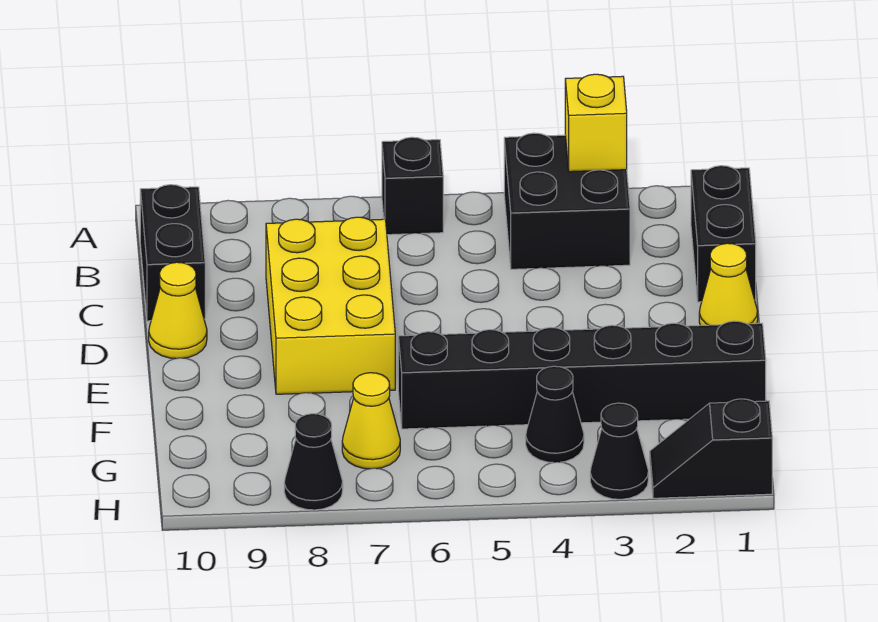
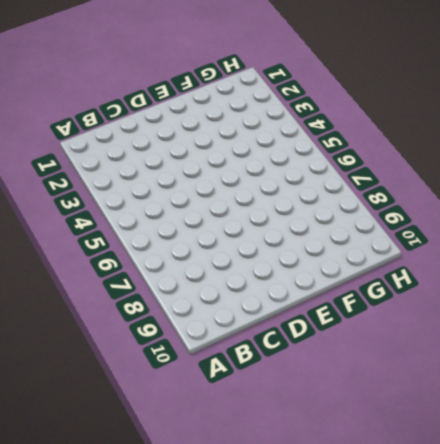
none -> black brick A3:B4 level 1
none -> black brick A6 level 1
none -> black brick B1:C1 level 1

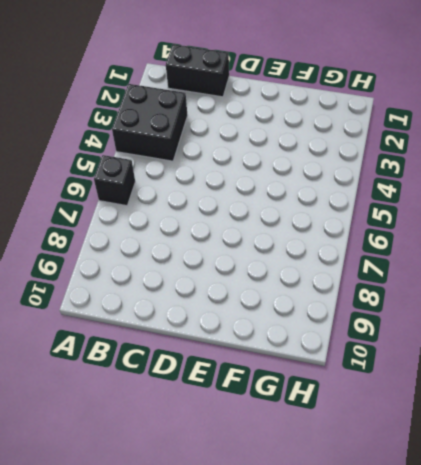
none -> black brick B10:C10 level 1
none -> yellow brick C7:E8 level 1
none -> yellow cone D1 level 1

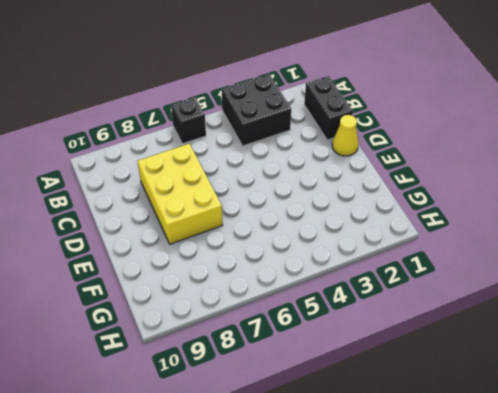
none -> black brick B10:C10 level 1
none -> yellow cone D10 level 1
none -> black brick F1:F6 level 1

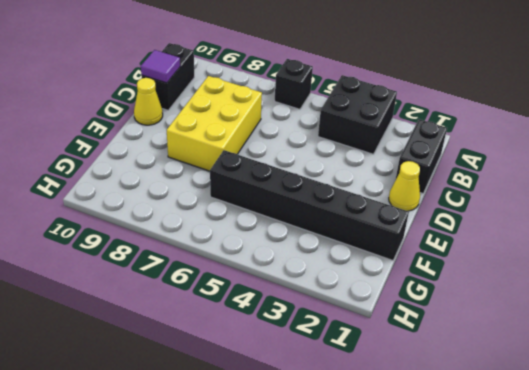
purple tile C10 level 2 -> none
none -> black cone G4 level 1
none -> yellow cone G7 level 1
none -> black slope H1:H2 level 1 top 1

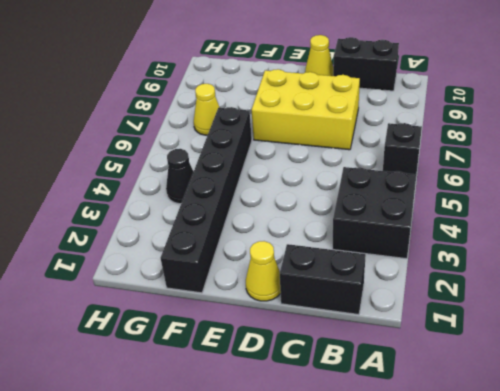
none -> black slope H1:H2 level 1 top 1
none -> black cone H3 level 1
none -> black cone H8 level 1

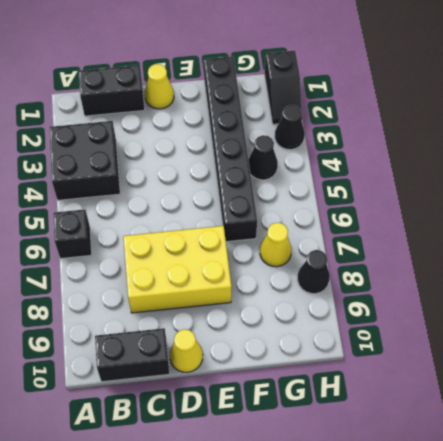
none -> yellow brick A3 level 2

